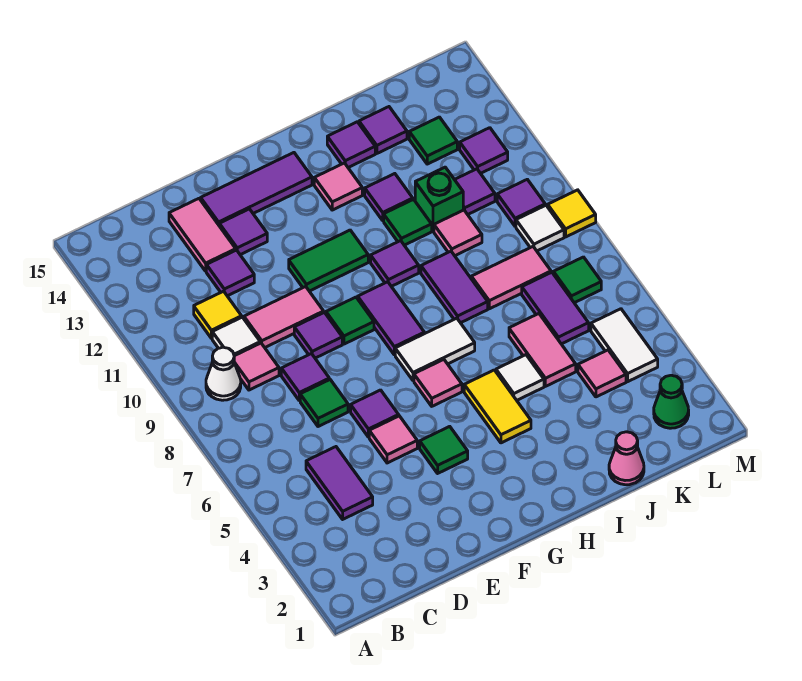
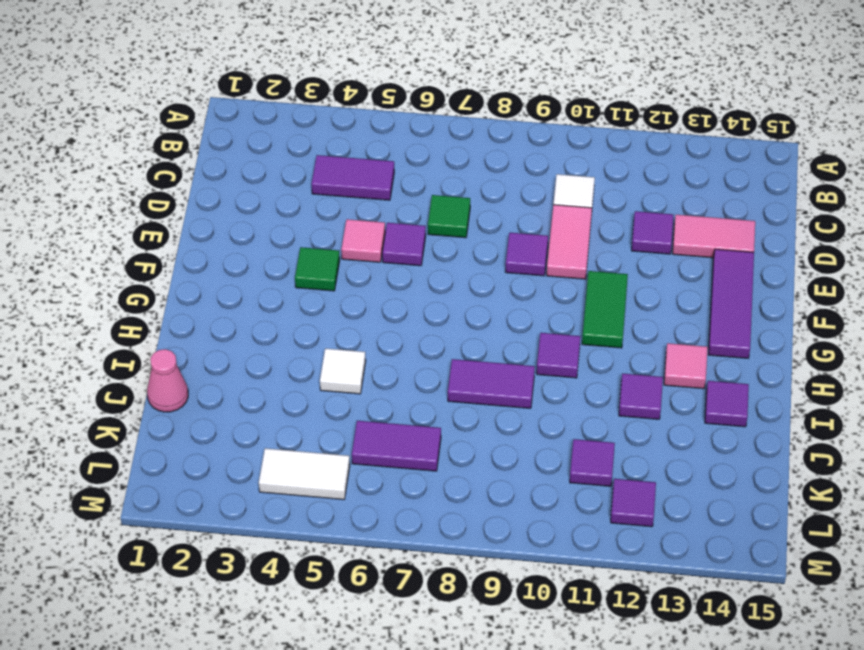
none -> white cone B9 level 1
none -> pink tile C9 level 1
none -> yellow tile C11 level 1
none -> purple tile D8 level 1

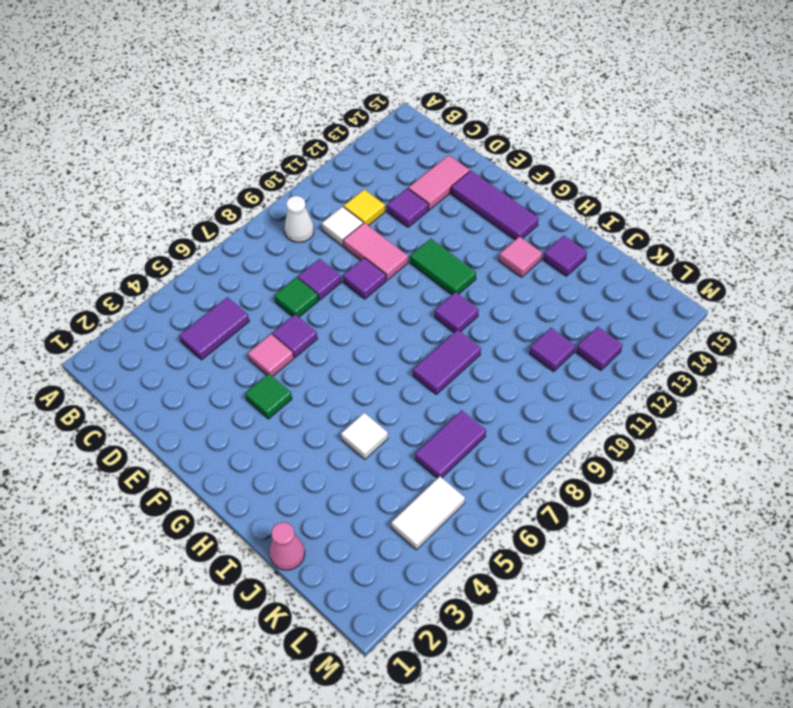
none -> pink tile C9 level 1
none -> purple tile E13 level 1
none -> green tile F9 level 1
none -> pink tile G6 level 1

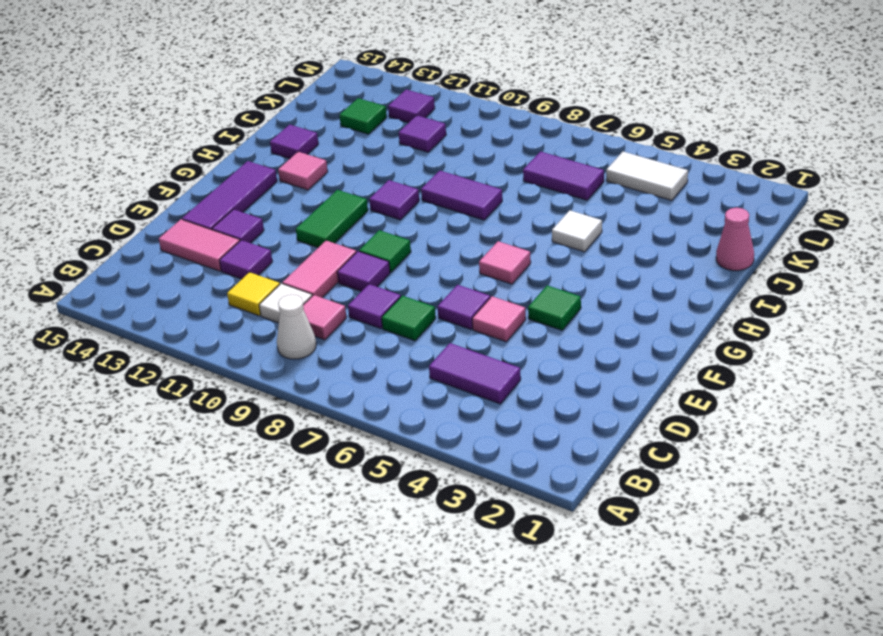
none -> white tile G7:H7 level 1
none -> purple tile G8:G9 level 1
none -> yellow tile H4:H5 level 1
none -> green tile I11 level 1

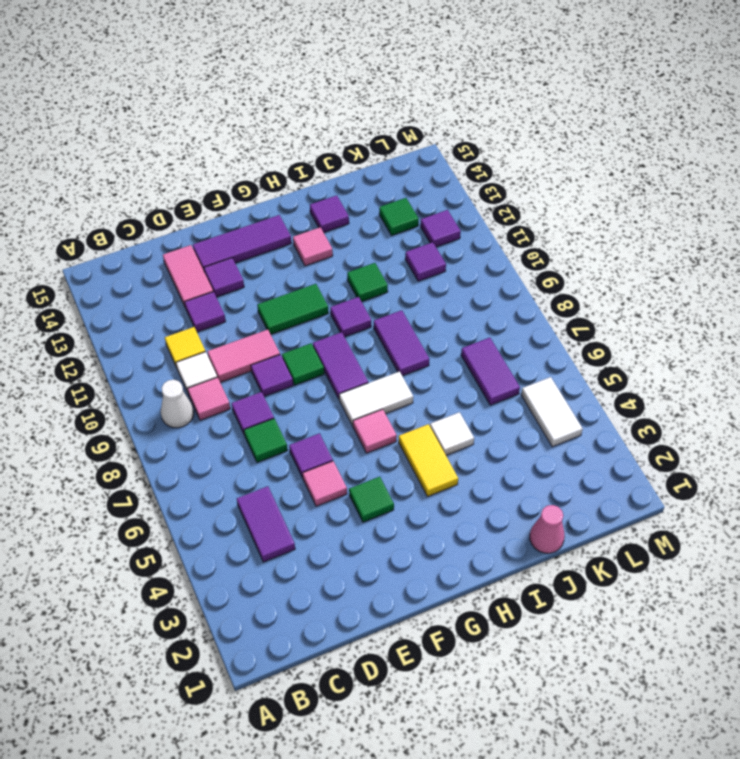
none -> purple tile I12 level 1
none -> pink tile J5:J6 level 1
none -> pink tile J8:K8 level 1
none -> pink tile J10 level 1

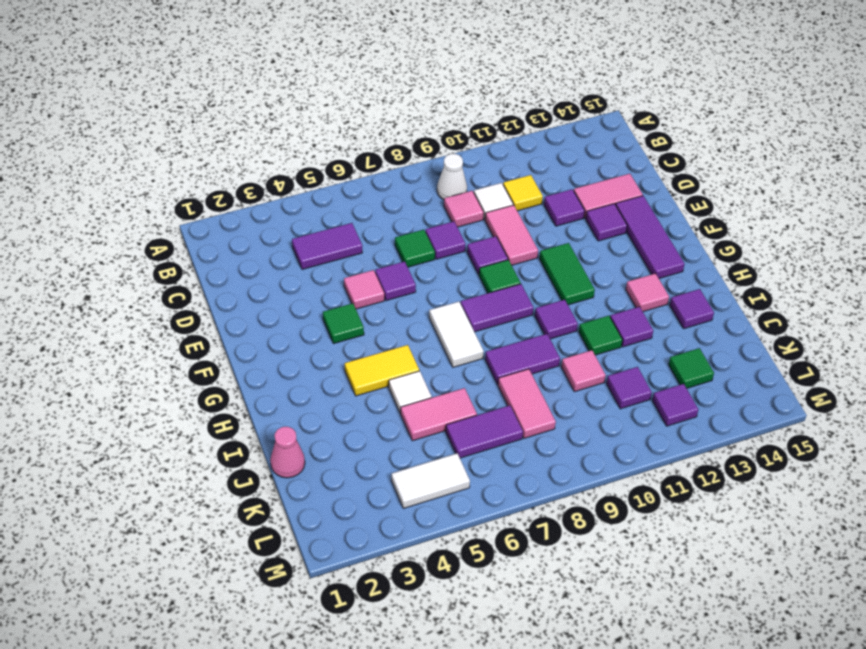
none -> pink tile G6 level 1
none -> green brick J11 level 1
none -> purple tile J14 level 1
none -> pink tile K4 level 1

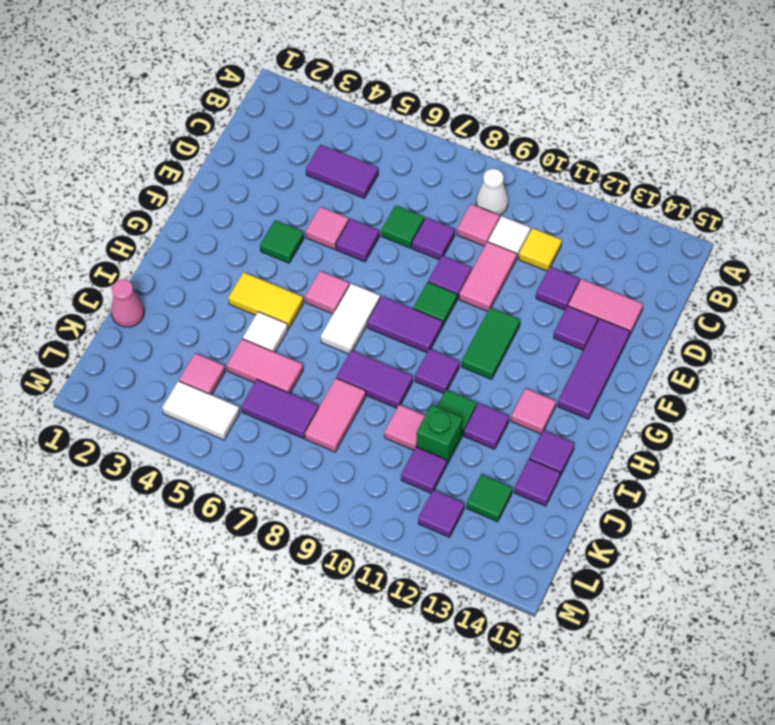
none -> green cone L2 level 1
none -> green tile L7 level 1
none -> white tile L9 level 1
none -> purple tile L10 level 1

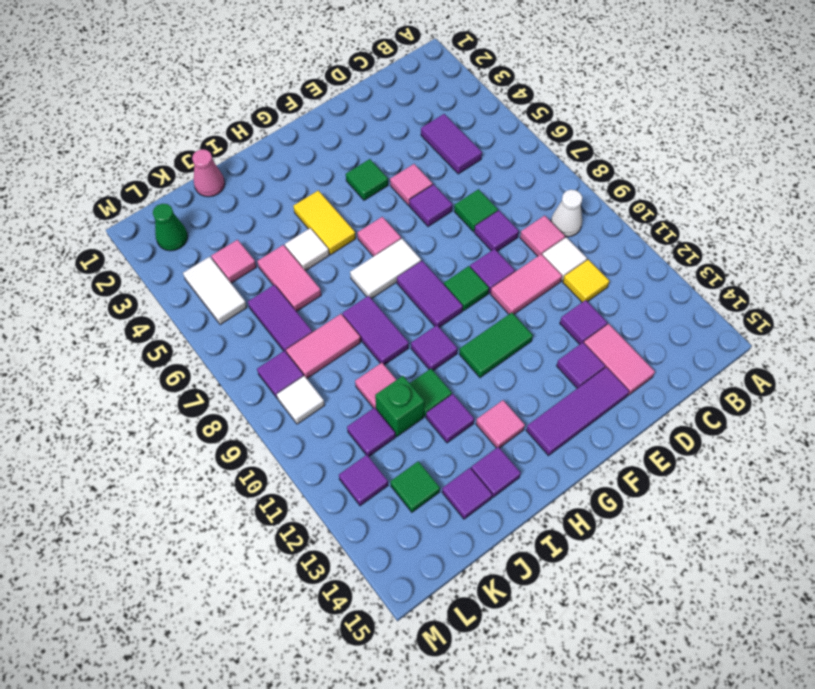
purple tile L8 level 1 -> purple tile L10 level 1
none -> green tile L7 level 1
none -> yellow tile M9 level 1

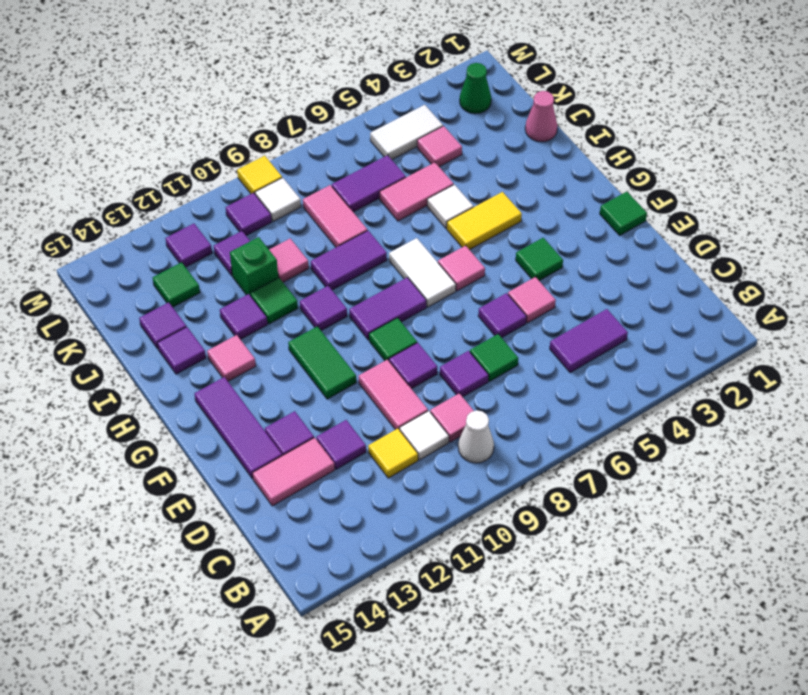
green tile F1 level 1 -> green tile L7 level 1

